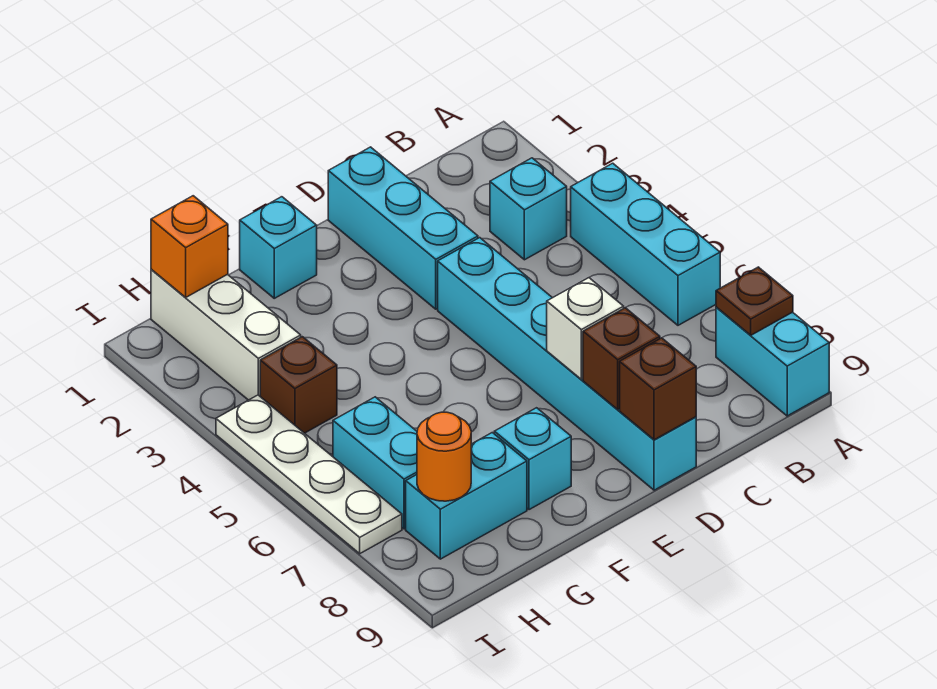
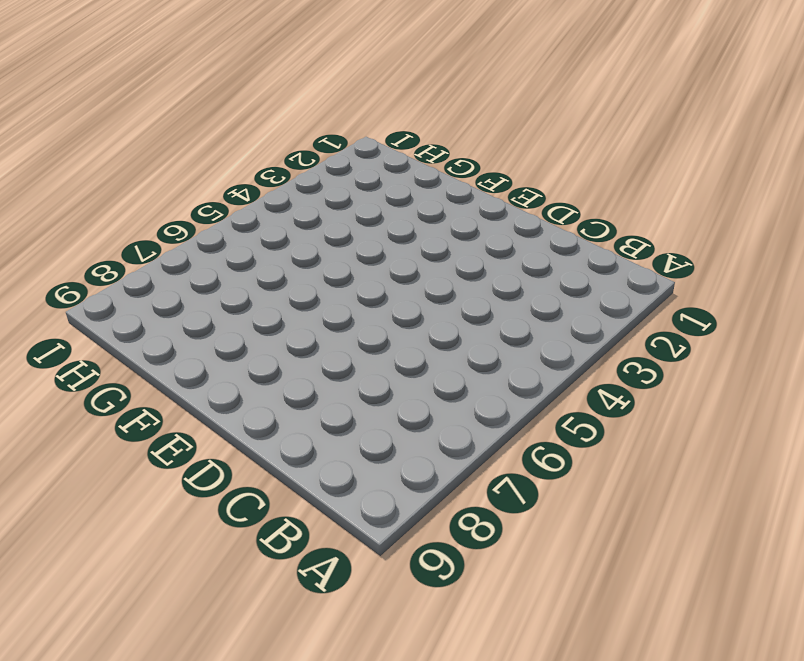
none -> cyan brick A4:A6 level 1
none -> cyan brick A8:A9 level 1
none -> cyan brick B3 level 1

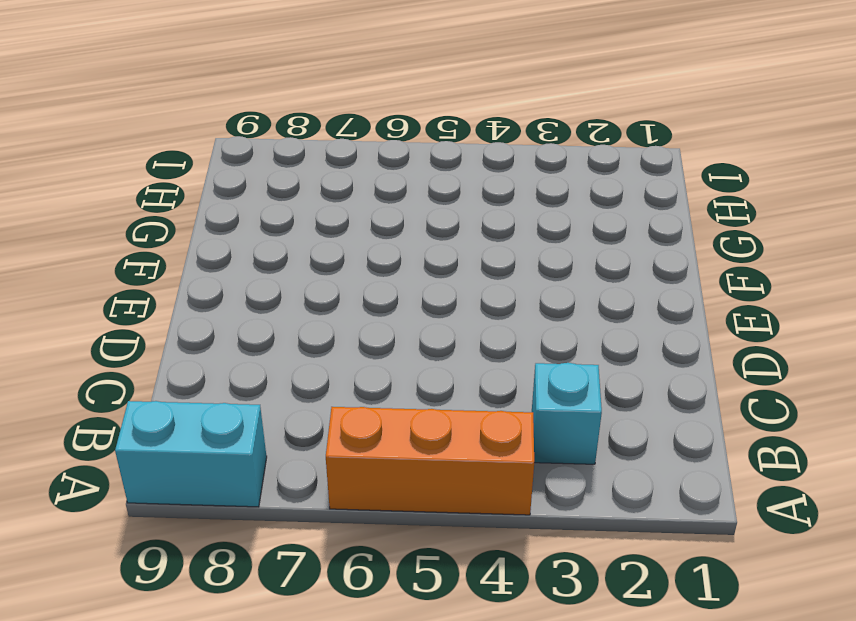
orange brick A4:A6 level 1 -> cyan brick A4:A6 level 1
none -> cyan brick D1:D3 level 1
none -> cyan brick D4:D9 level 1
none -> cyan brick F1 level 1

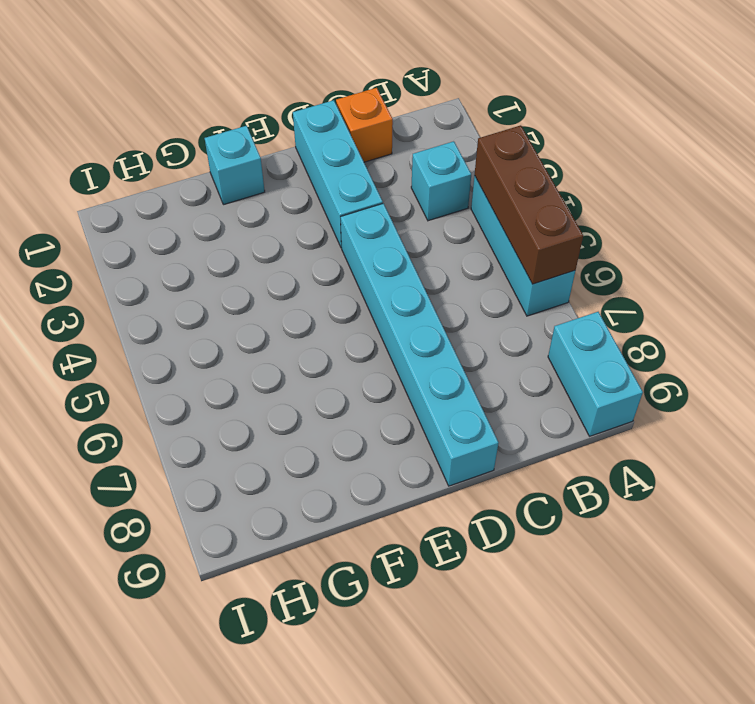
brown brick A4:A6 level 2 -> none
orange brick C1 level 1 -> orange brick H1 level 2
none -> cyan brick F8 level 1
none -> cyan brick G8:H8 level 1
none -> white brick H1:H3 level 1

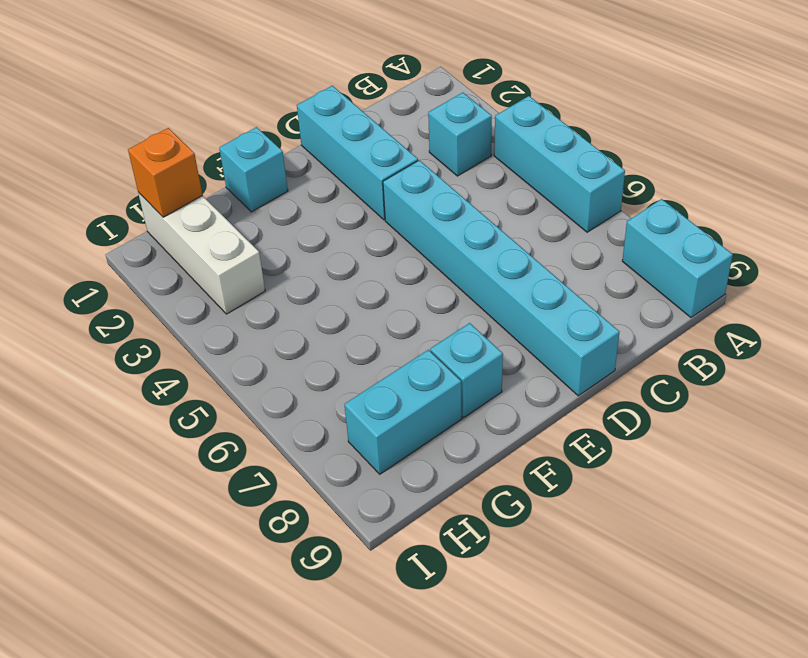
none -> brown brick H4 level 1
none -> cyan brick H6:H7 level 1
none -> white plate I4:I7 level 1

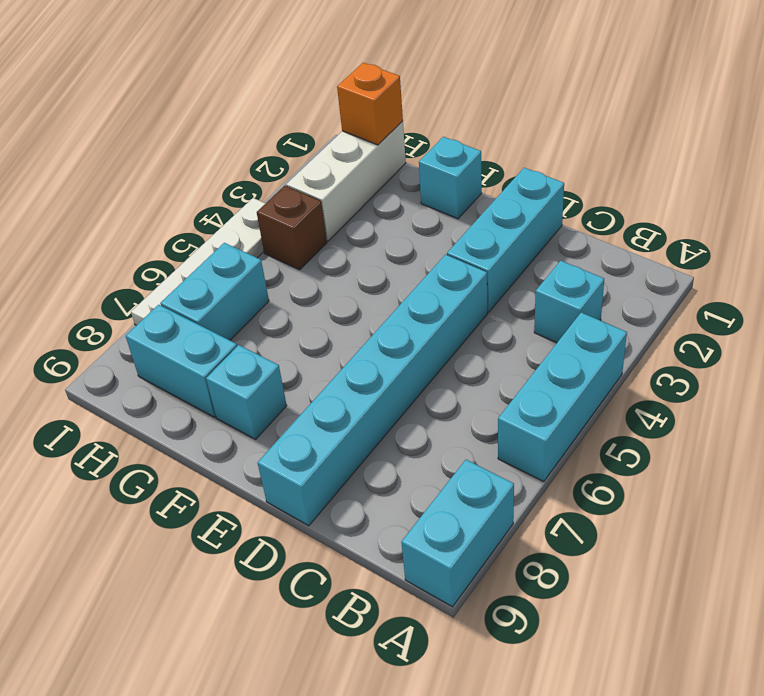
none -> brown plate A8 level 2
none -> white brick D7 level 2
none -> brown brick D8 level 2

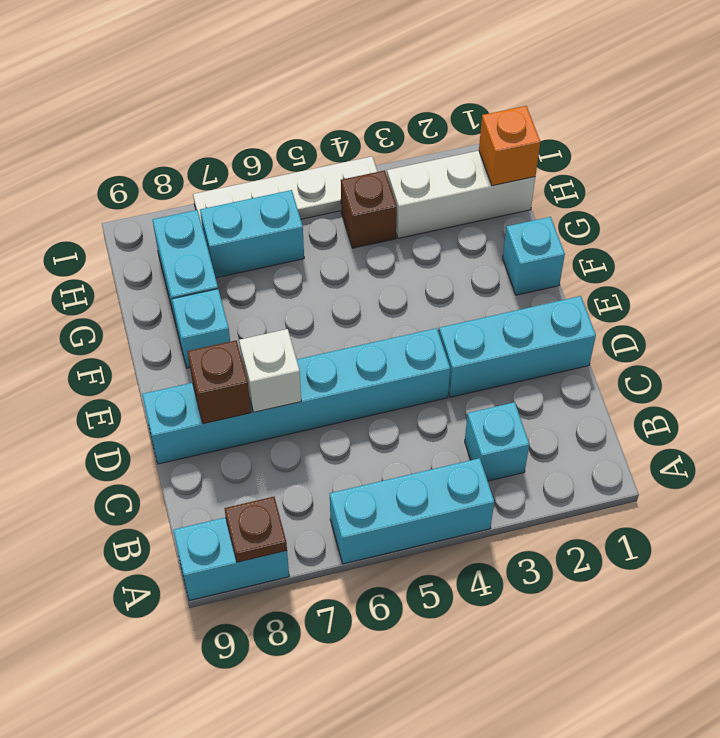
none -> brown brick D9 level 2
none -> orange round brick H8 level 2

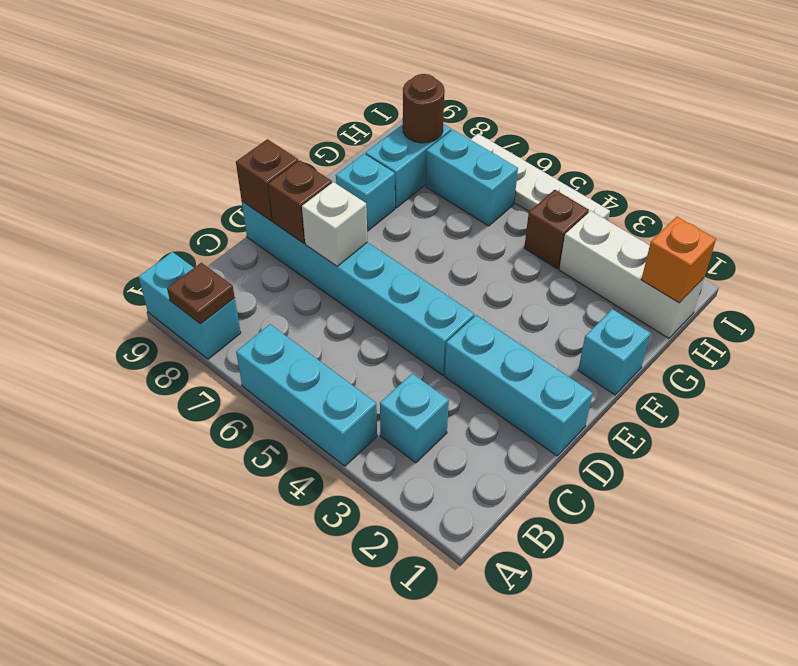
brown round brick H8 level 2 -> orange round brick H8 level 2

